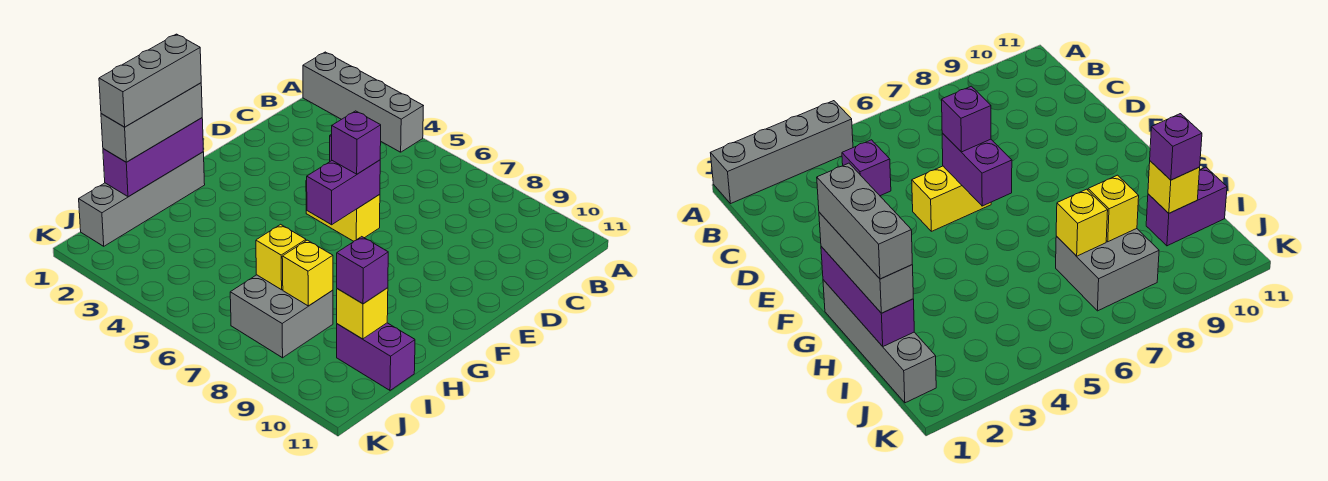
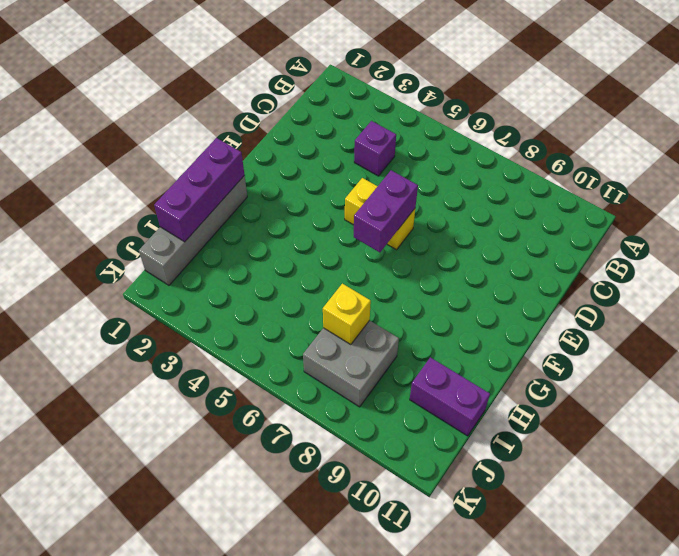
none -> grey brick A1:A4 level 1
none -> yellow brick I8 level 2
none -> yellow brick I10 level 2

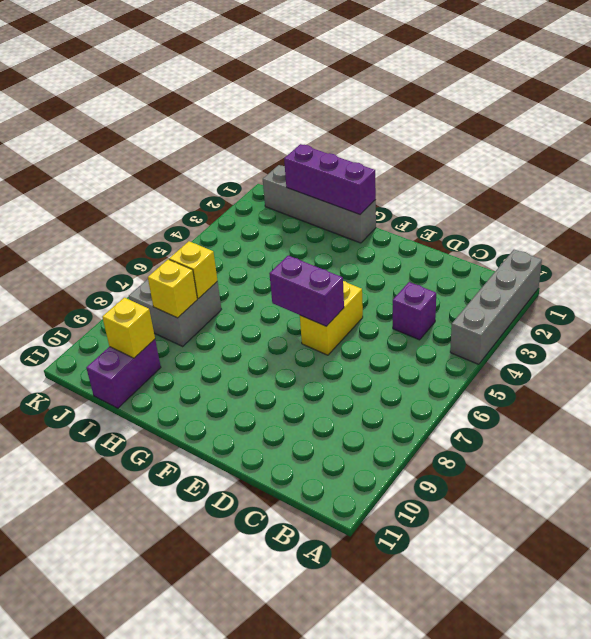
none -> purple brick E6 level 3
none -> grey brick G1:I1 level 3
none -> purple brick I10 level 3

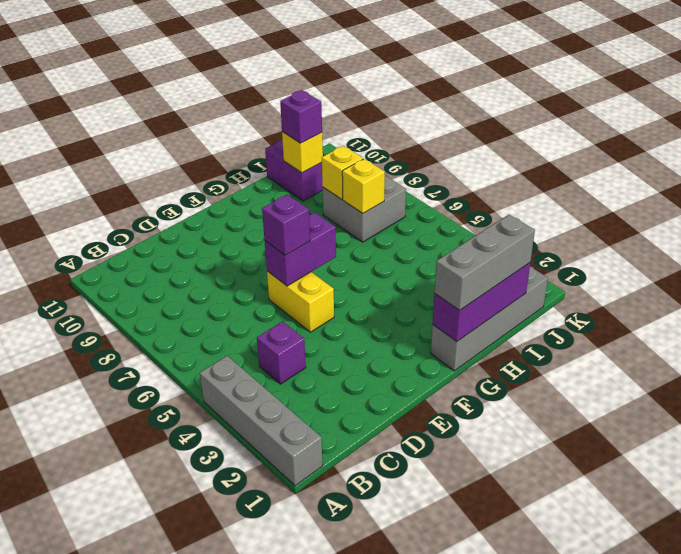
none -> grey brick G1:I1 level 4

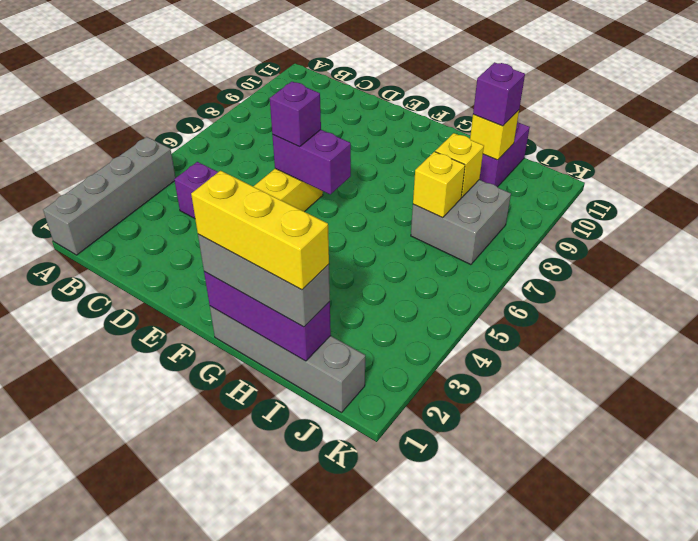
yellow brick G1:I1 level 4 -> grey brick G1:I1 level 4

